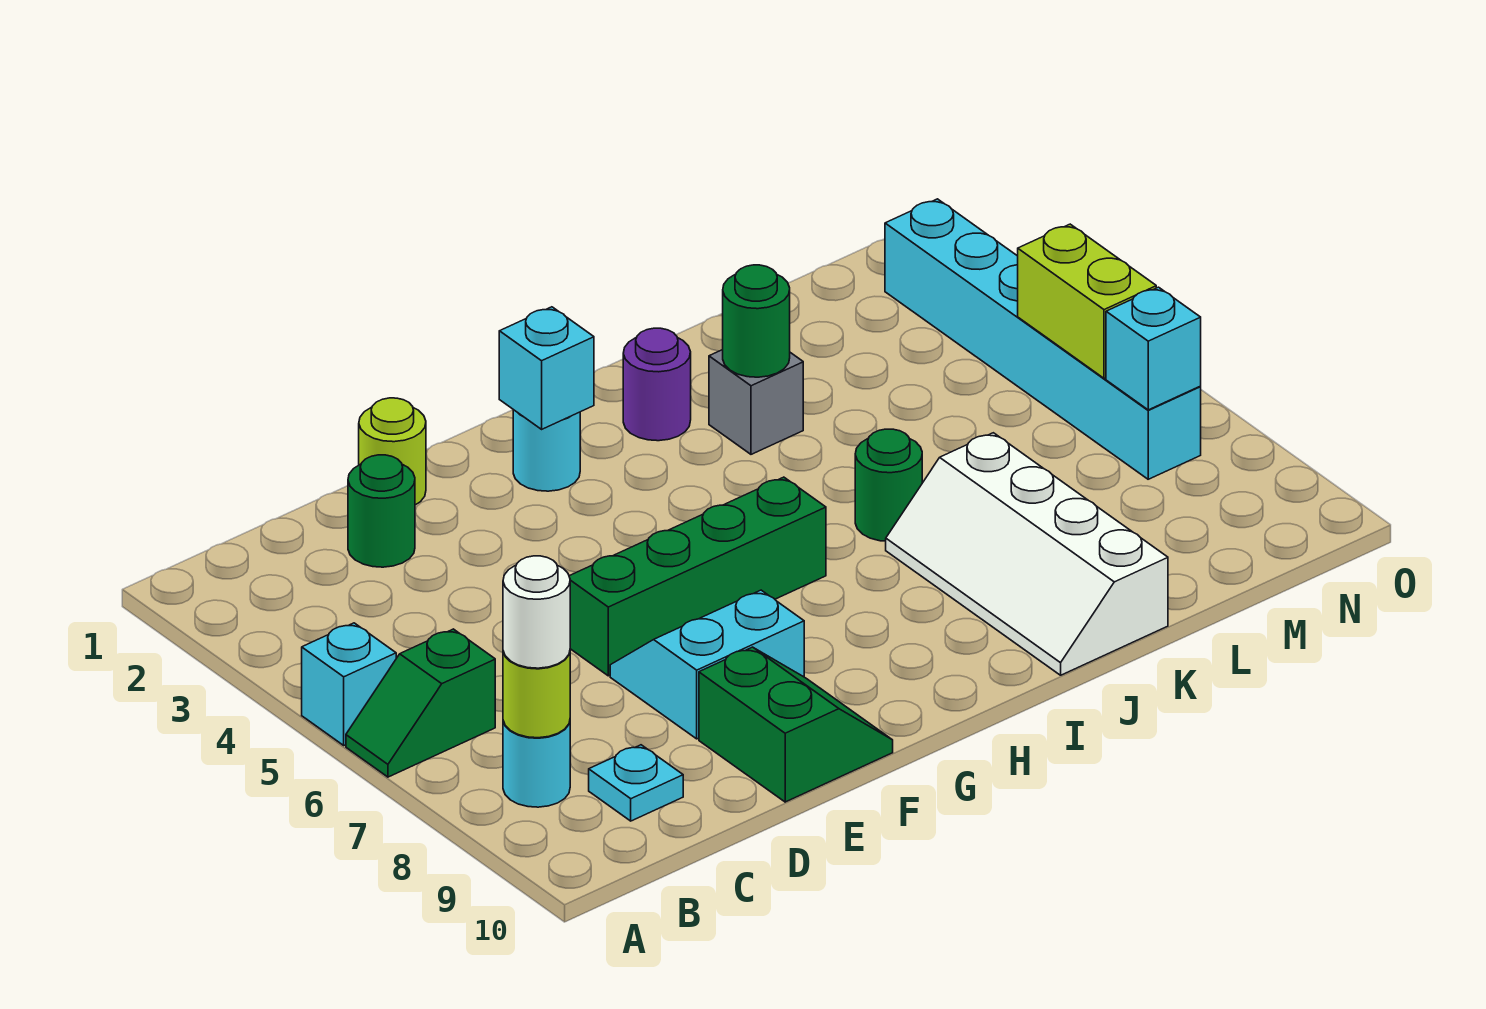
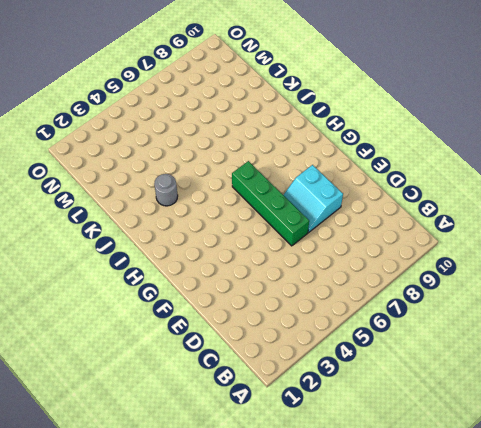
grey round brick J3 level 1 -> grey brick J3 level 1
none -> cyan brick A5 level 1
none -> green slope A6:B6 level 1 top B
none -> cyan round brick B8 level 1

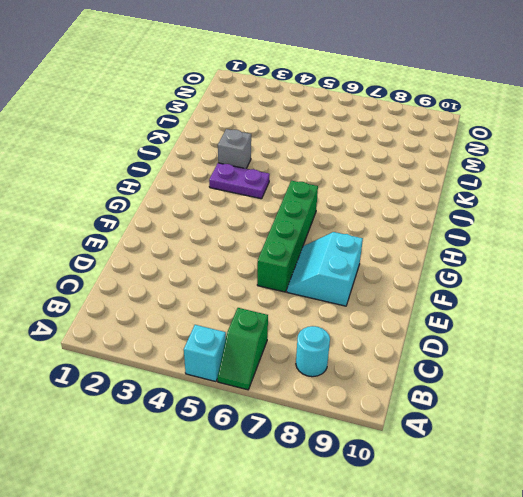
purple plate I3:I4 level 1 -> none
none -> cyan plate C9 level 1
none -> green round brick D2 level 1
none -> lime round brick E1 level 1

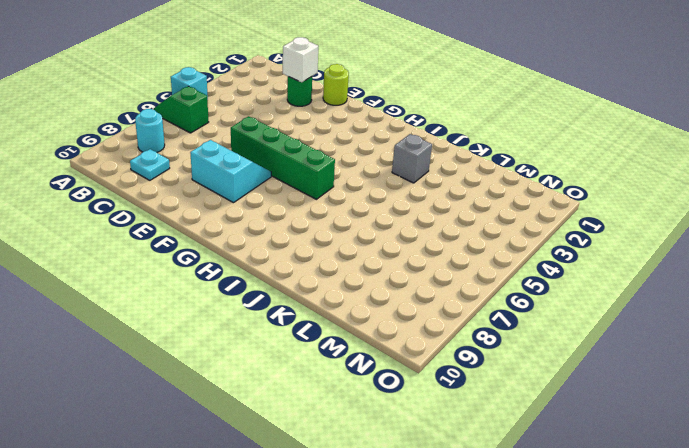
white brick D2 level 2 -> none
none -> green slope E9:F10 level 1 top E
none -> cyan round brick G2 level 1
none -> purple round brick I2 level 1

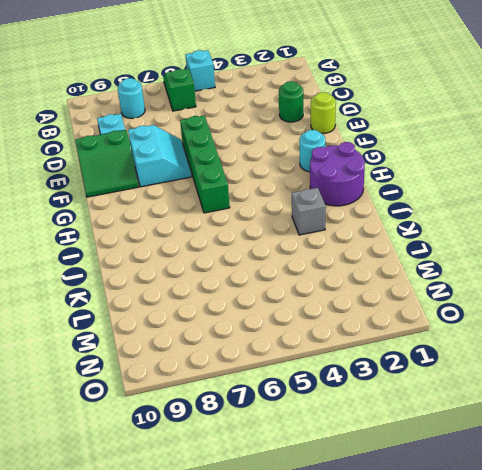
purple round brick H1:I2 level 1 -> purple round brick I2 level 1
none -> green round brick J6 level 1
none -> white slope J7:K10 level 1 top K
none -> cyan brick N2:N7 level 1

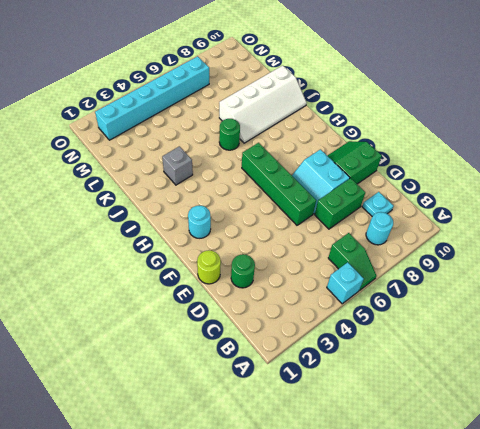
green brick D7:D8 level 1 -> none
none -> purple round brick I2 level 1
none -> lime round brick B8 level 2
none -> cyan brick G2 level 2

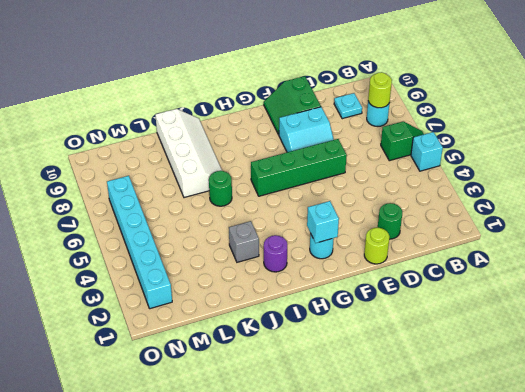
none -> green round brick J3 level 2
none -> lime brick N5:N6 level 2
none -> cyan brick N7 level 2

